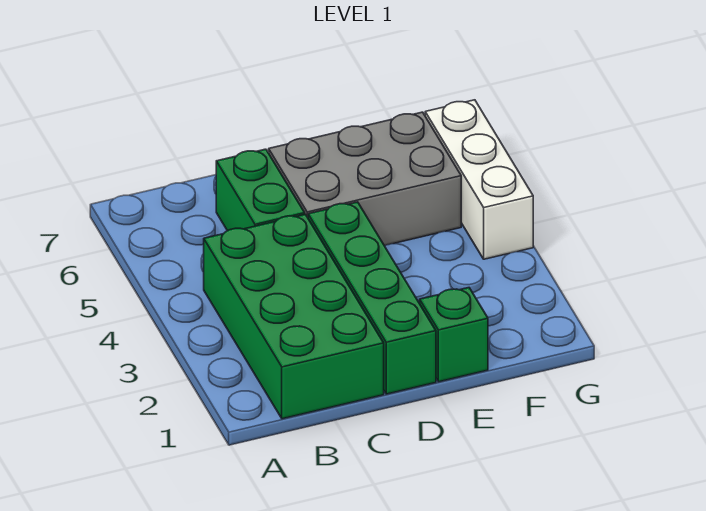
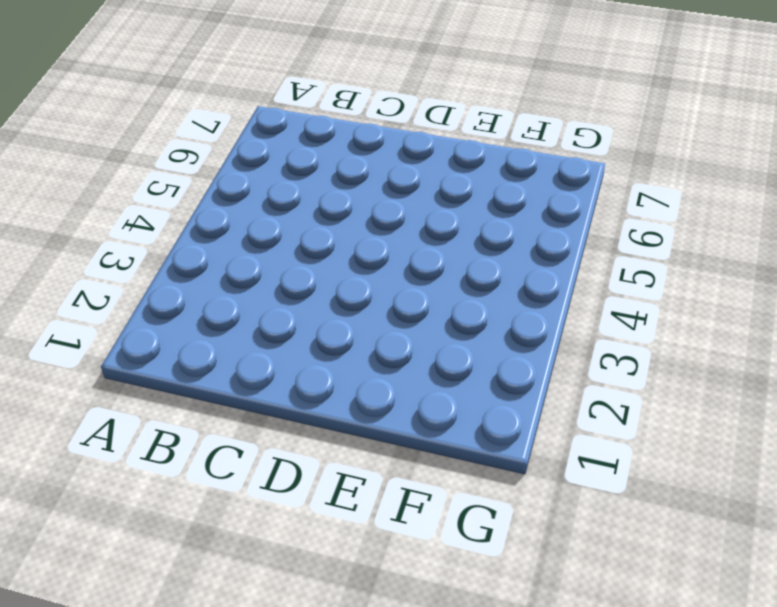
none -> green brick B1:C4 level 1
none -> green brick C5:C6 level 1

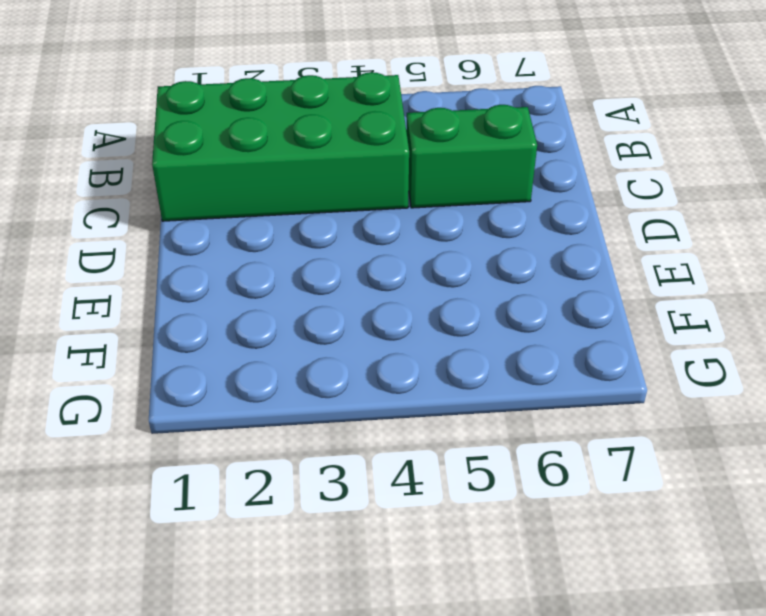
none -> green brick D1:D4 level 1
none -> grey brick D5:F6 level 1

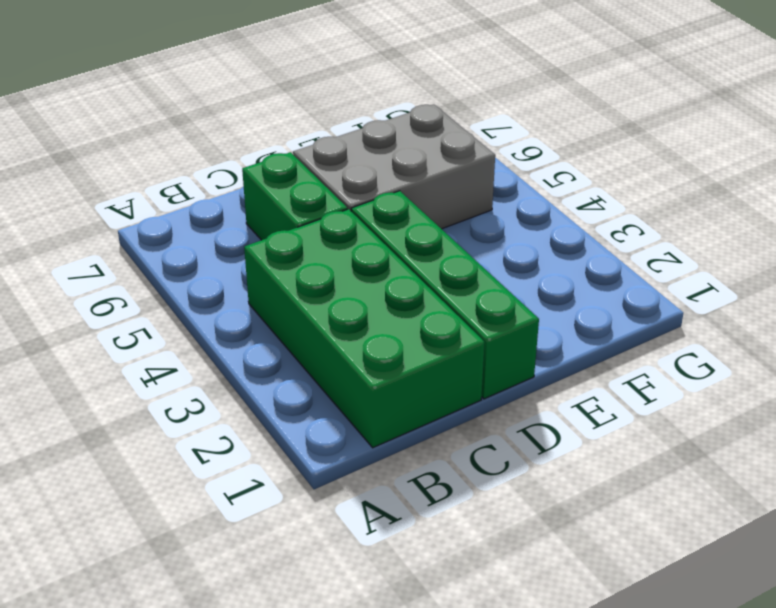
none -> green brick E1 level 1
none -> white brick G4:G6 level 1

